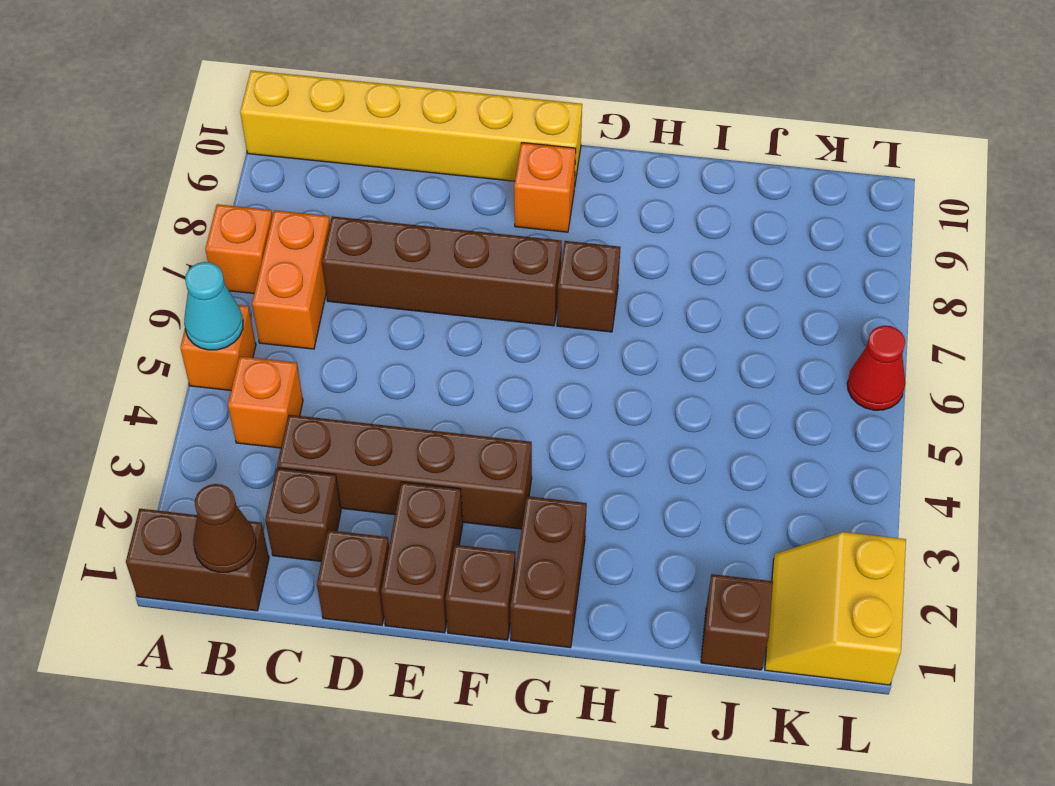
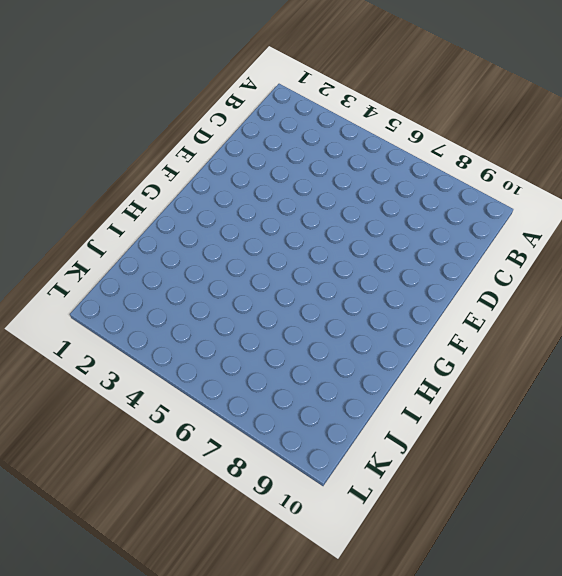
none -> brown brick A1:B1 level 1
none -> orange brick A5 level 1
none -> orange brick A7 level 1

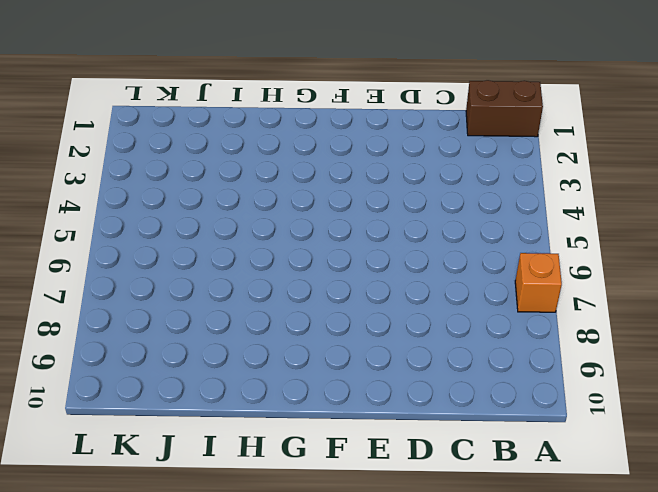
none -> orange brick A5 level 1
none -> yellow brick A10:F10 level 1
none -> orange brick B4 level 1

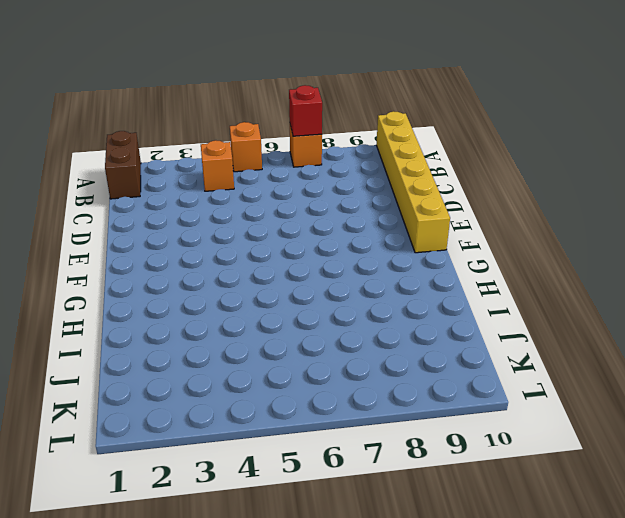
red brick A7 level 2 -> none
none -> orange brick B6:B7 level 1
none -> brown brick C2 level 1
none -> brown brick C3:F3 level 1

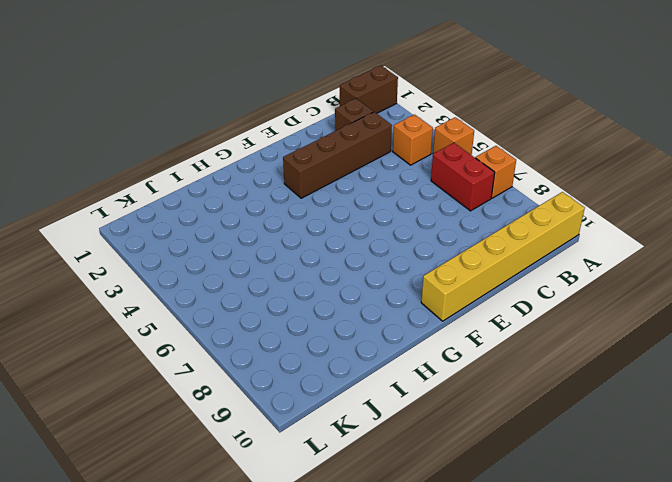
red brick B6:B7 level 1 -> orange brick B6:B7 level 1
none -> brown brick C7:F7 level 1
none -> brown brick D1 level 1
none -> brown brick E1:E2 level 1

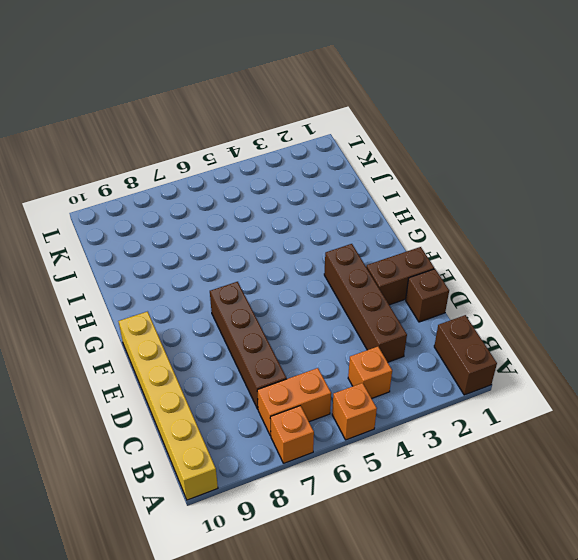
none -> brown brick C2 level 1
none -> brown brick F1 level 1
none -> orange brick F9 level 1

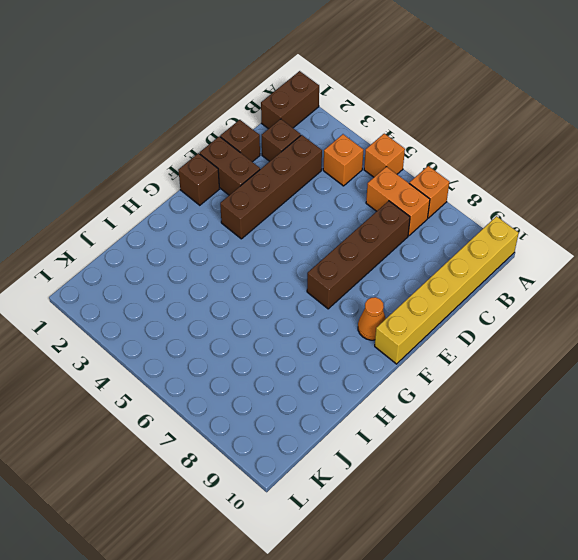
orange cone F9 level 1 -> orange brick F9 level 1
none -> brown brick G1:G2 level 1
none -> brown brick G7 level 1
none -> brown brick J1 level 1

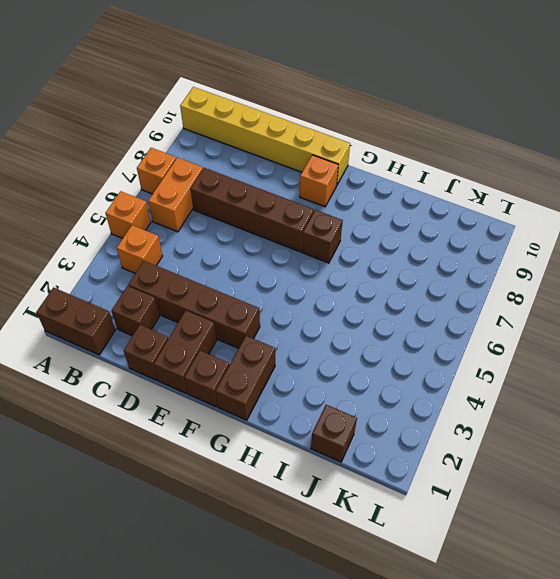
none -> yellow slope K1:L2 level 1 top L
none -> red cone L6 level 1
none -> cyan cone A5 level 2

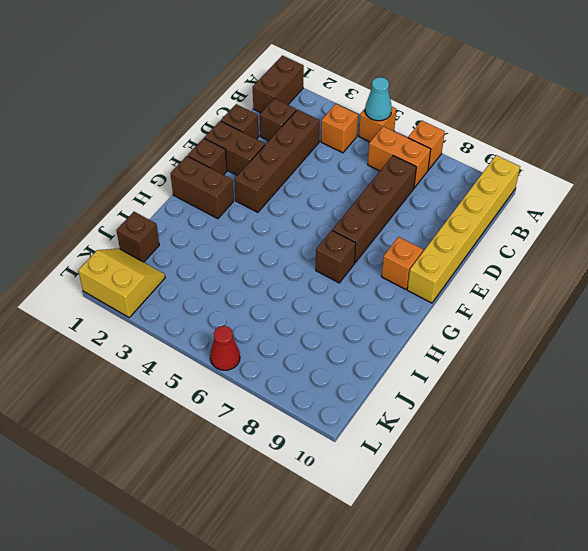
none -> brown cone B1 level 2

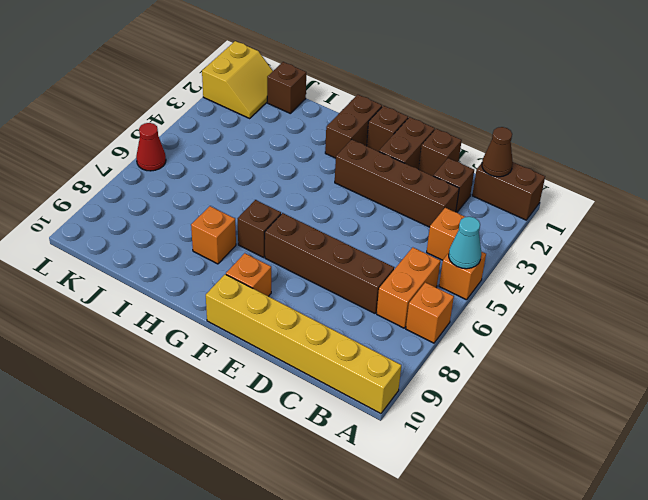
orange brick H8 level 1 -> none

